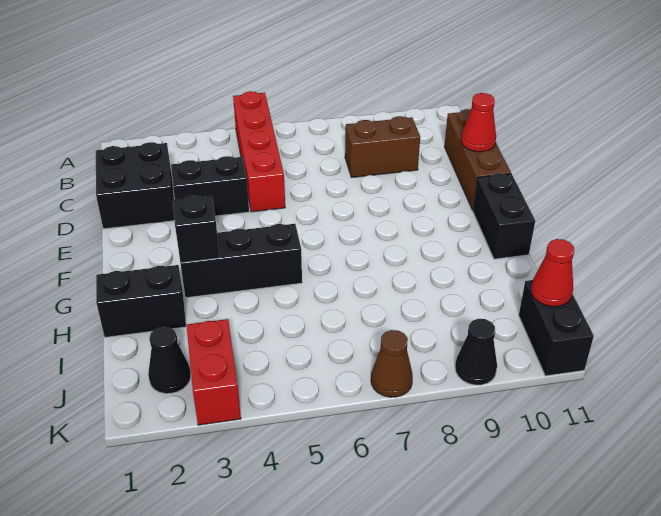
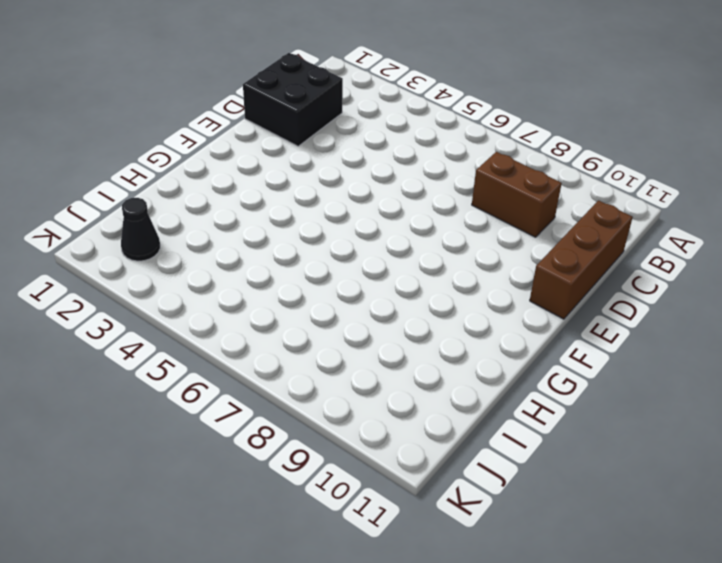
none -> red brick A5:D5 level 1
none -> black brick D3:D4 level 1
none -> black brick F11:G11 level 1

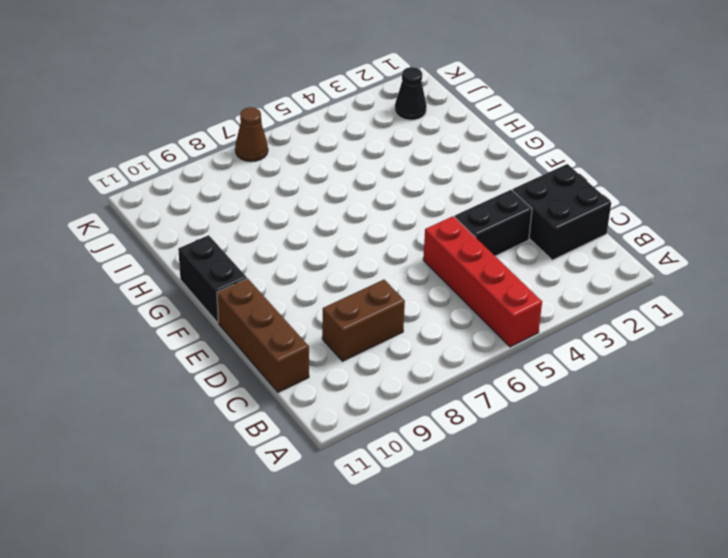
none -> black brick G3:G5 level 1
none -> black brick H1:H2 level 1
none -> red brick J3:K3 level 1

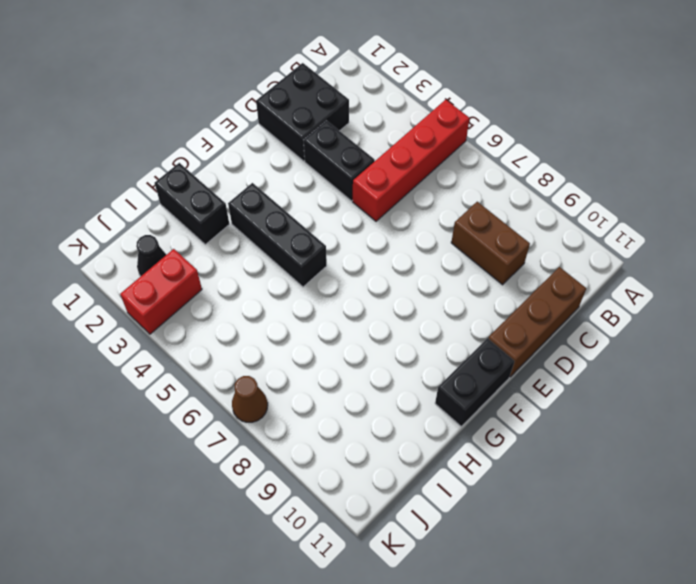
none -> black brick J11:K11 level 1
none -> black cone K9 level 1
none -> red cone D11 level 2

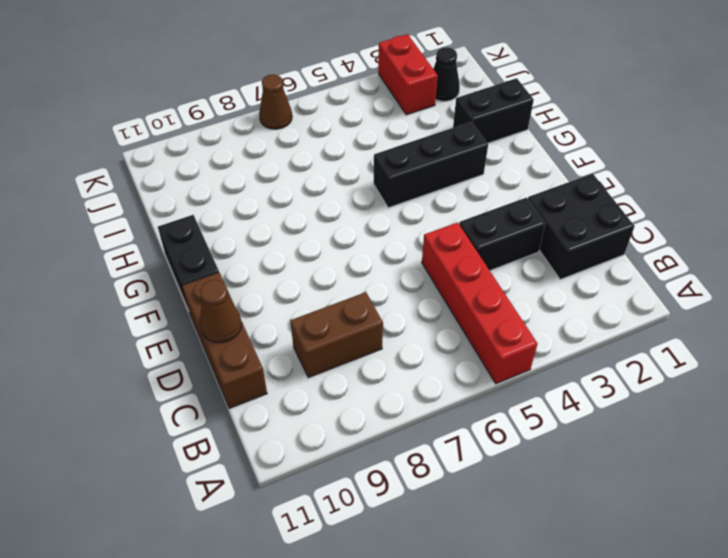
brown cone D11 level 2 -> red cone D11 level 2
none -> black brick J11:K11 level 1
none -> black cone K9 level 1
none -> black brick G3 level 2

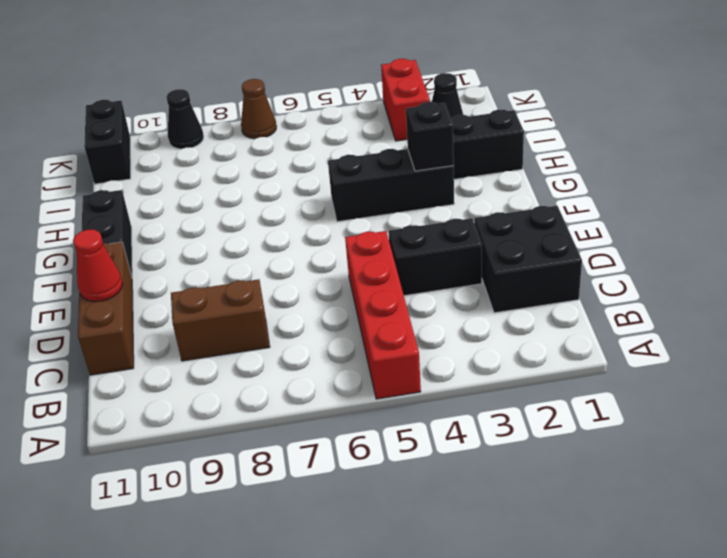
none -> red cone J11 level 2

